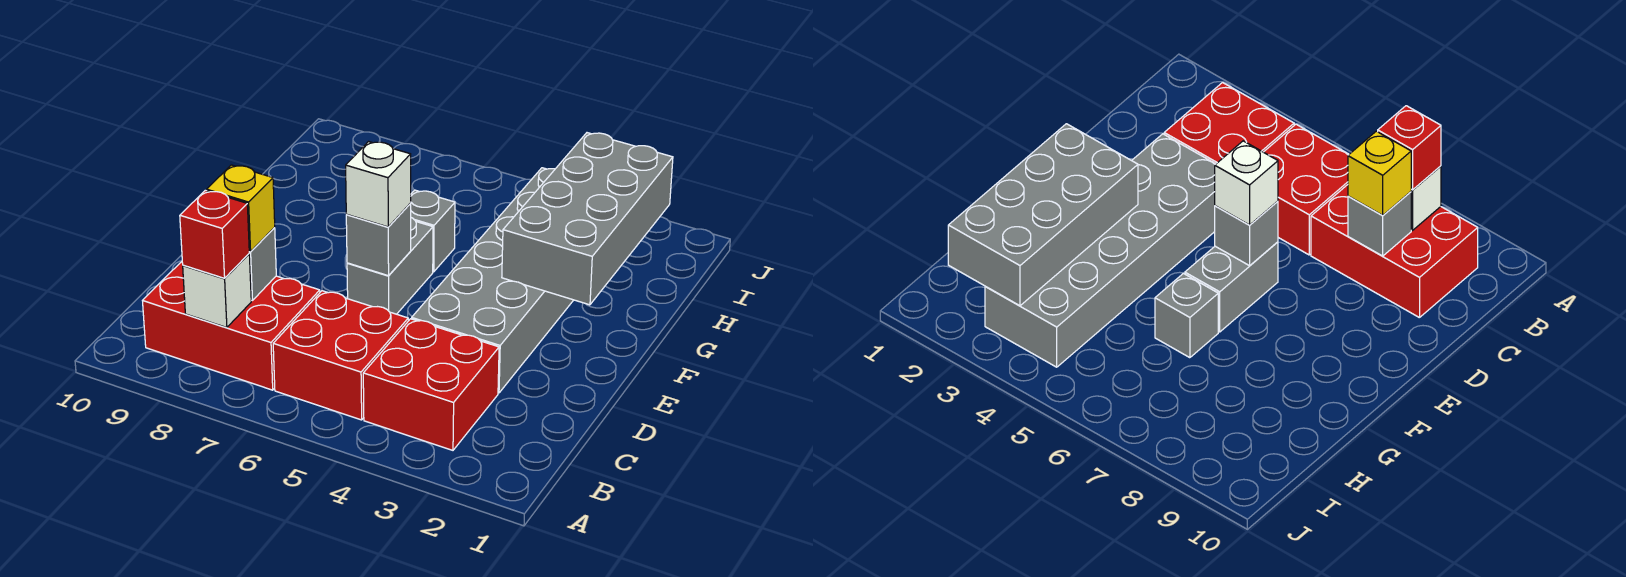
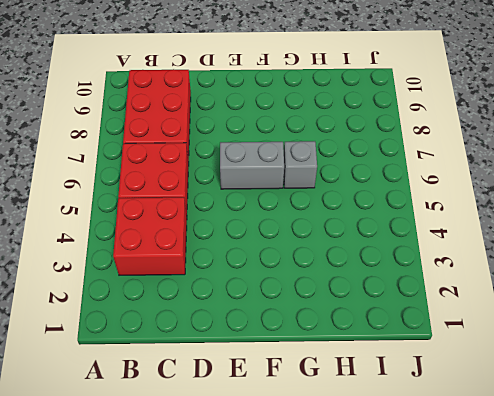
none -> grey brick D3:I4 level 1
none -> white brick B8 level 2
none -> grey brick C8 level 2

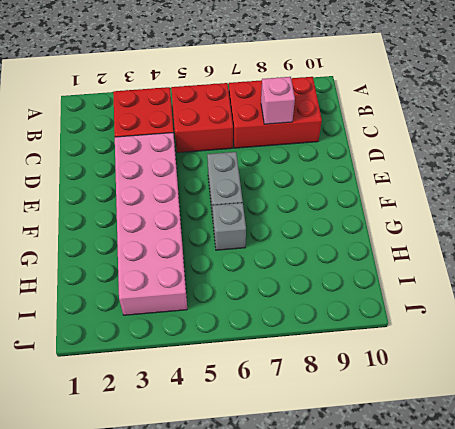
pink brick C8 level 2 -> grey brick C8 level 2
pink brick D3:I4 level 1 -> grey brick D3:I4 level 1
none -> white brick B8 level 2
none -> grey brick E6 level 2
none -> grey brick F2:I3 level 2

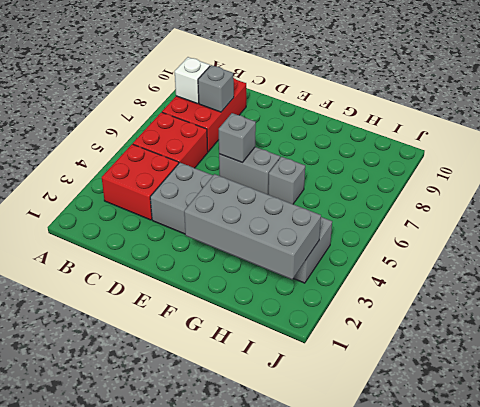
none -> red brick B8 level 3
none -> yellow brick C8 level 3
none -> white brick E6 level 3

